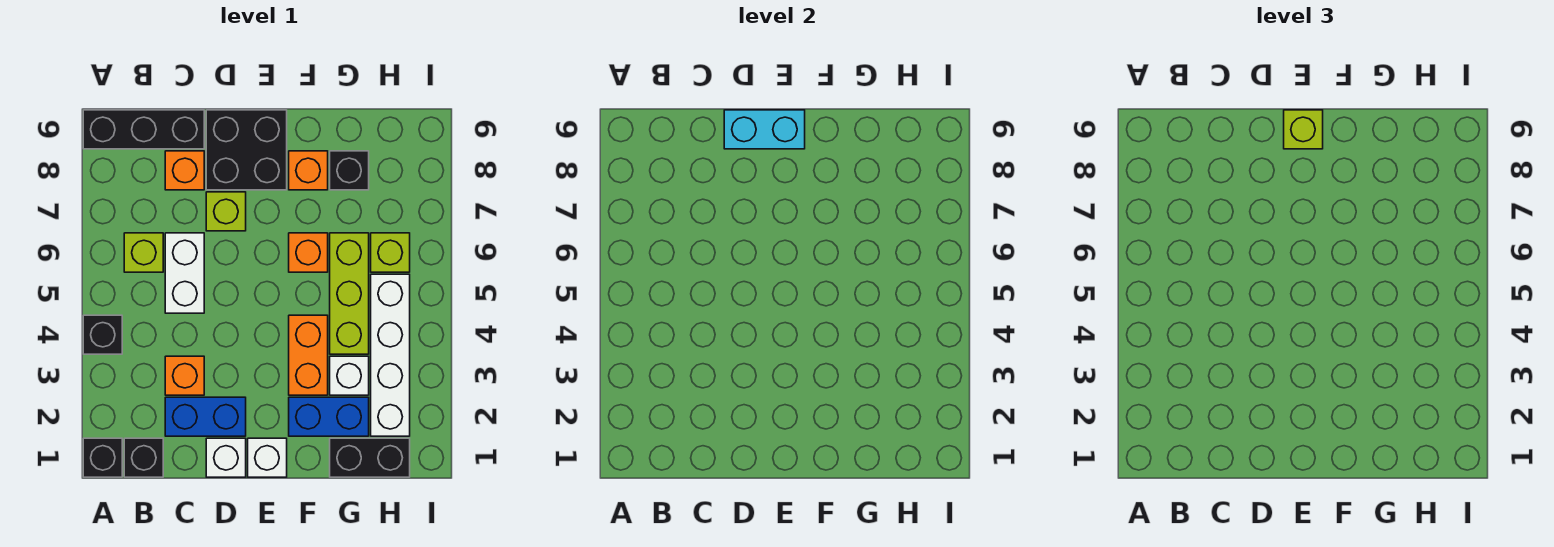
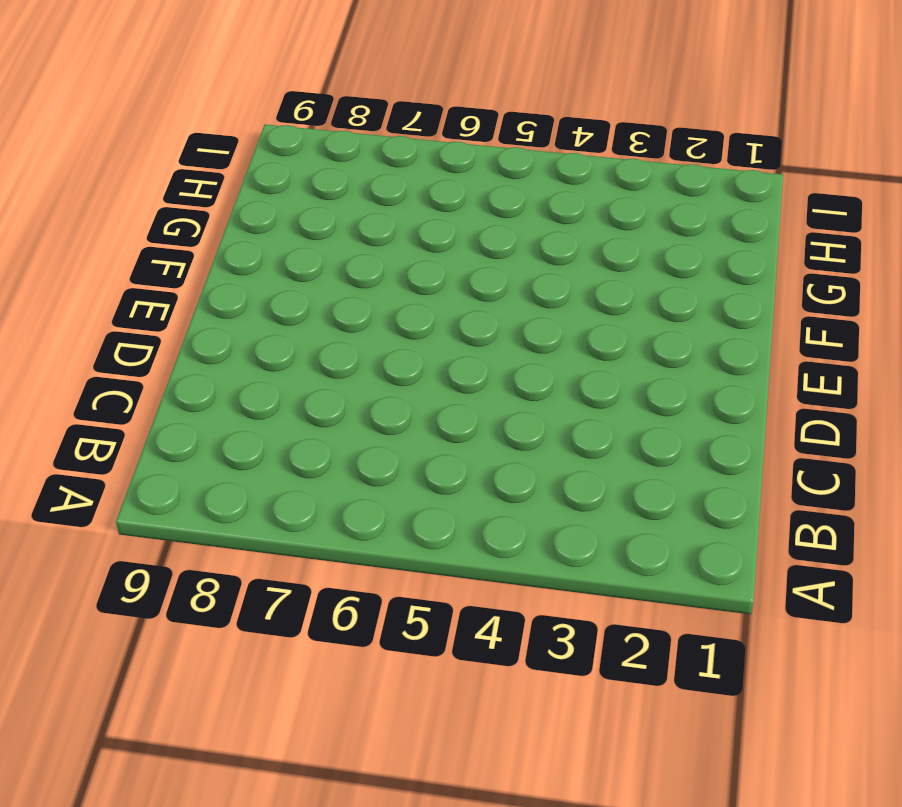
none -> black brick A1 level 1
none -> black brick A4 level 1
none -> black brick A9:C9 level 1

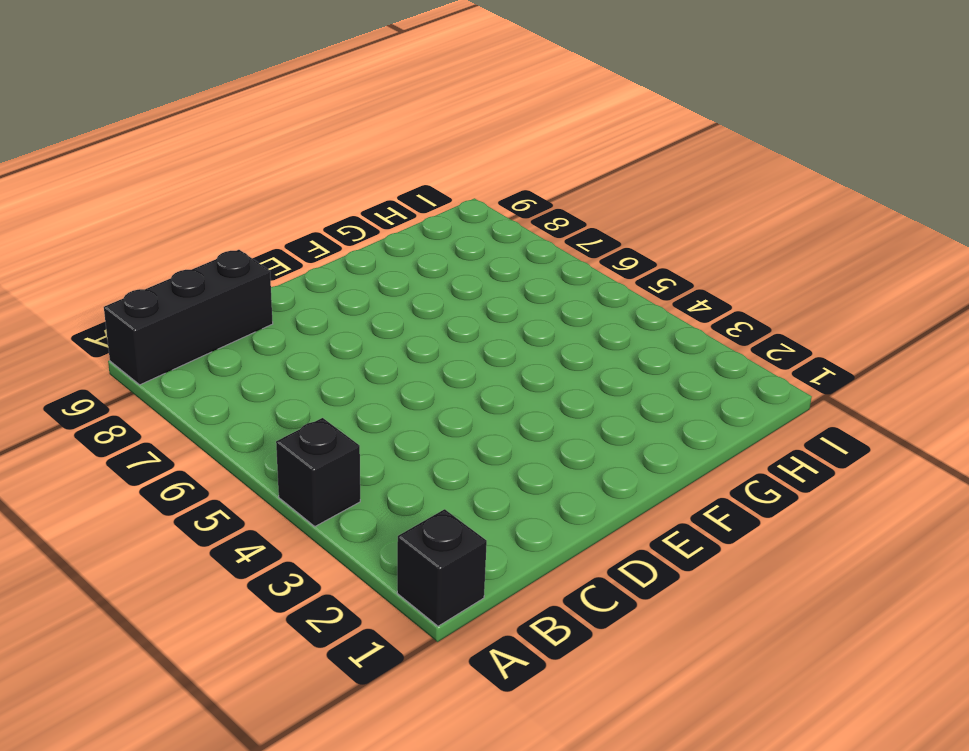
none -> black brick B1 level 1
none -> lime brick B6 level 1
none -> blue brick C2:D2 level 1

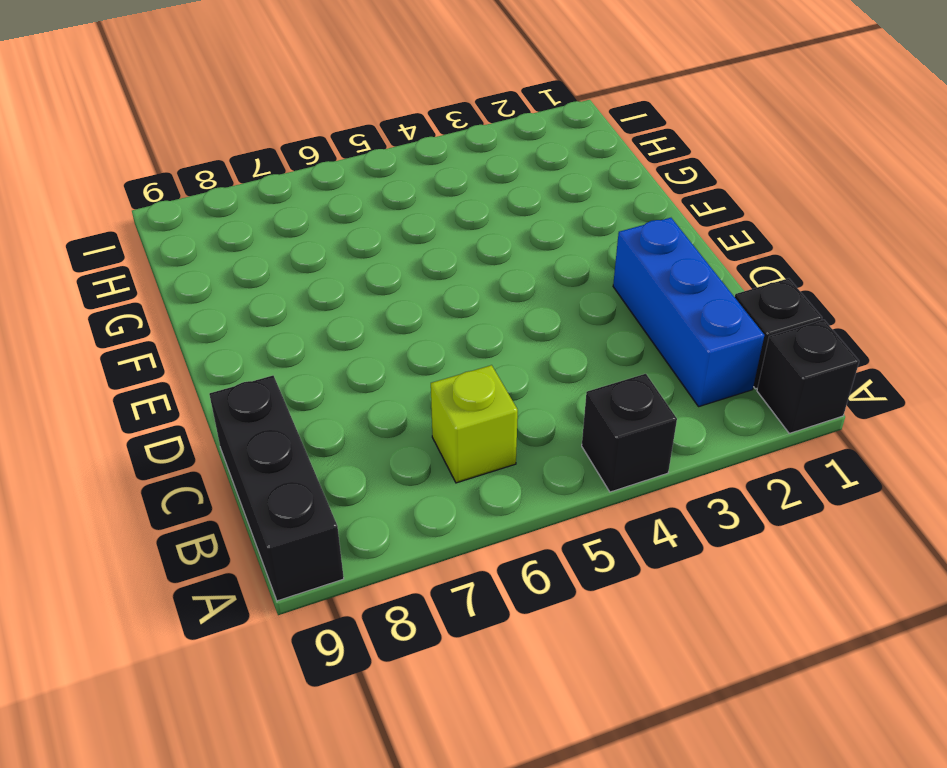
blue brick B2:D2 level 1 -> blue brick C2:D2 level 1
none -> orange brick C3 level 1
none -> white brick C5:C6 level 1
none -> orange brick C8 level 1

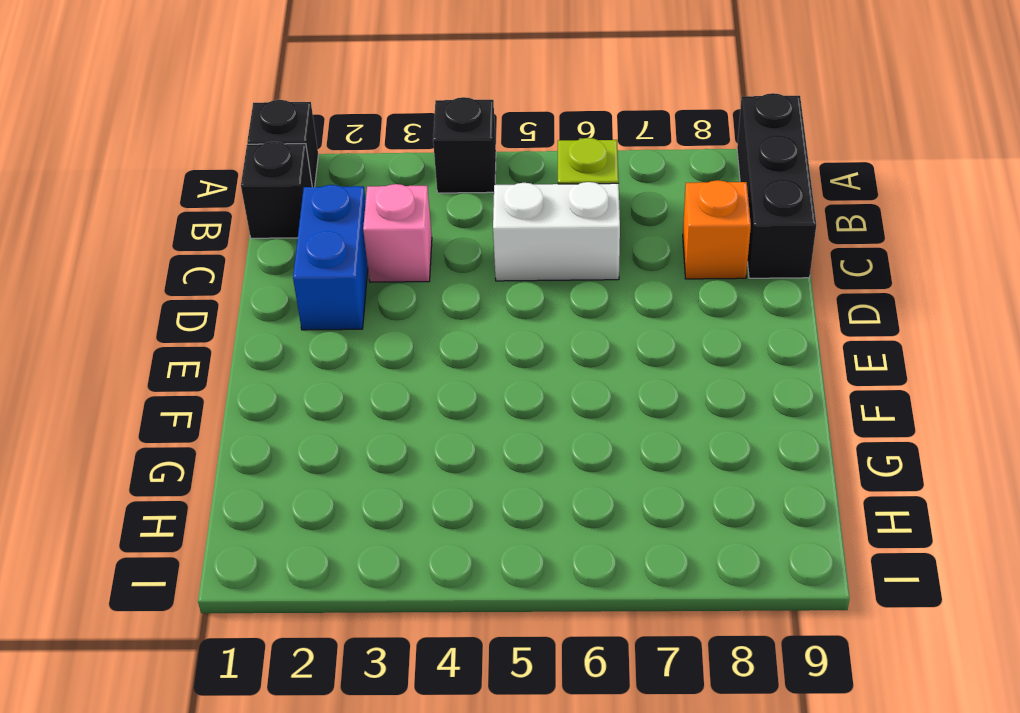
pink brick C3 level 1 -> orange brick C3 level 1
none -> white brick D1 level 1
none -> lime brick D7 level 1
none -> black brick D8:E9 level 1

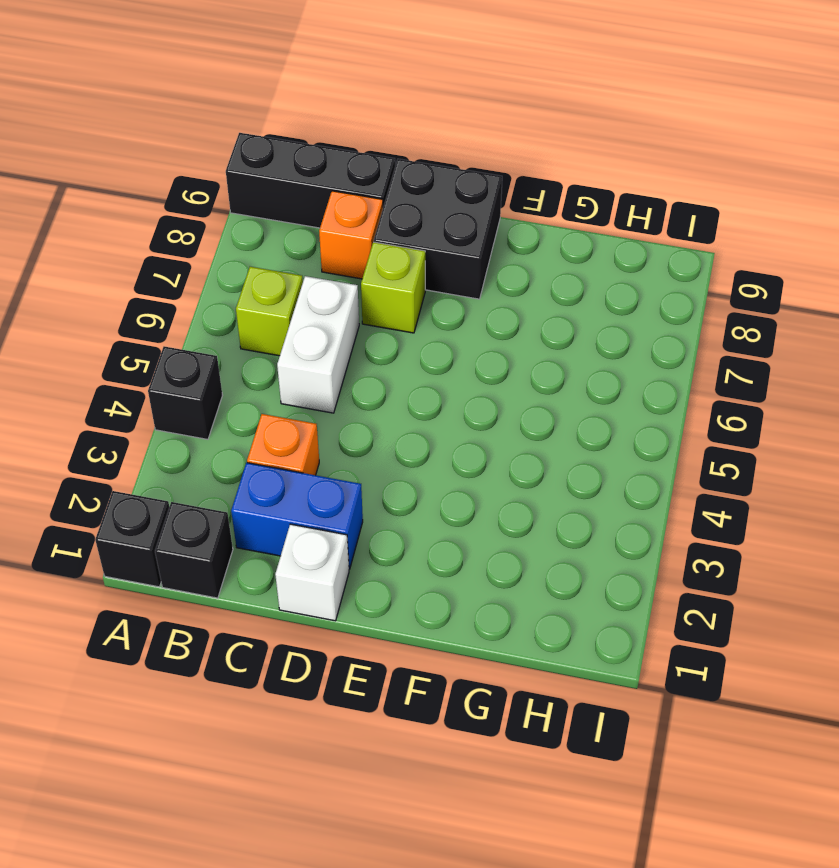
none -> white brick E1 level 1
none -> blue brick F2:G2 level 1
none -> orange brick F3:F4 level 1

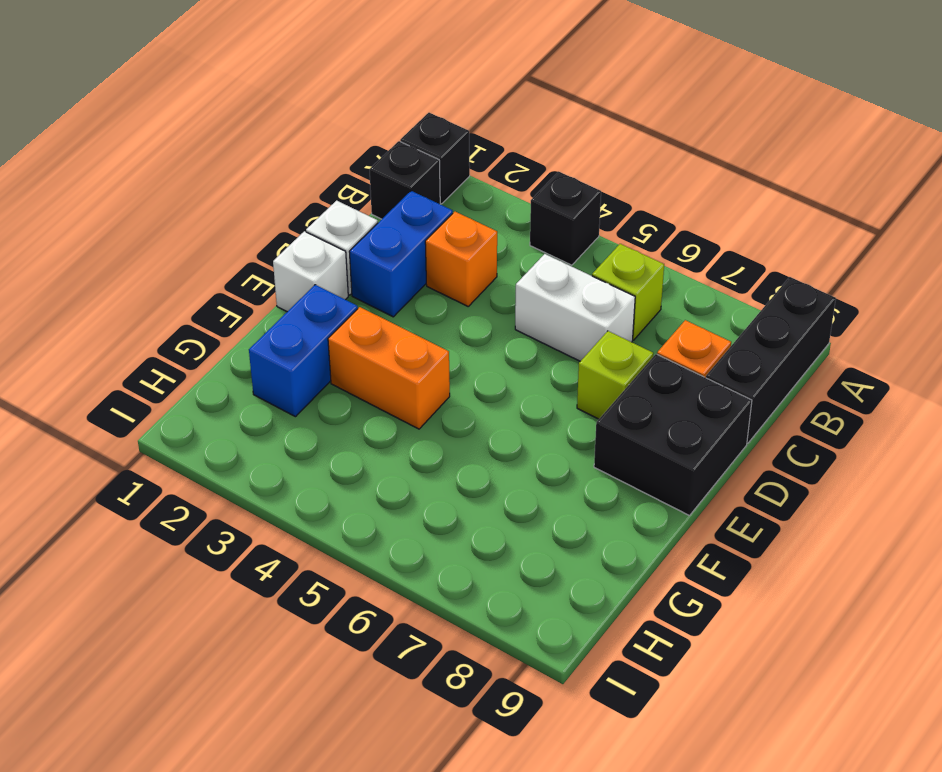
none -> orange brick F6 level 1
none -> orange brick F8 level 1
none -> black brick G1:H1 level 1

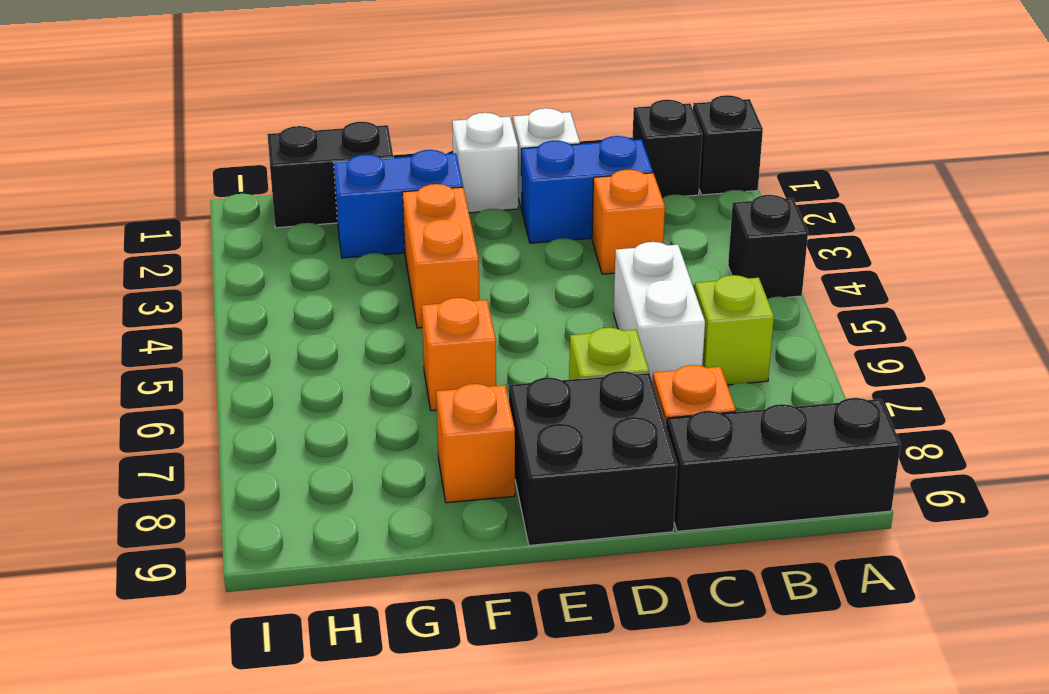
none -> white brick G3 level 1
none -> lime brick G4:G6 level 1
none -> black brick G8 level 1

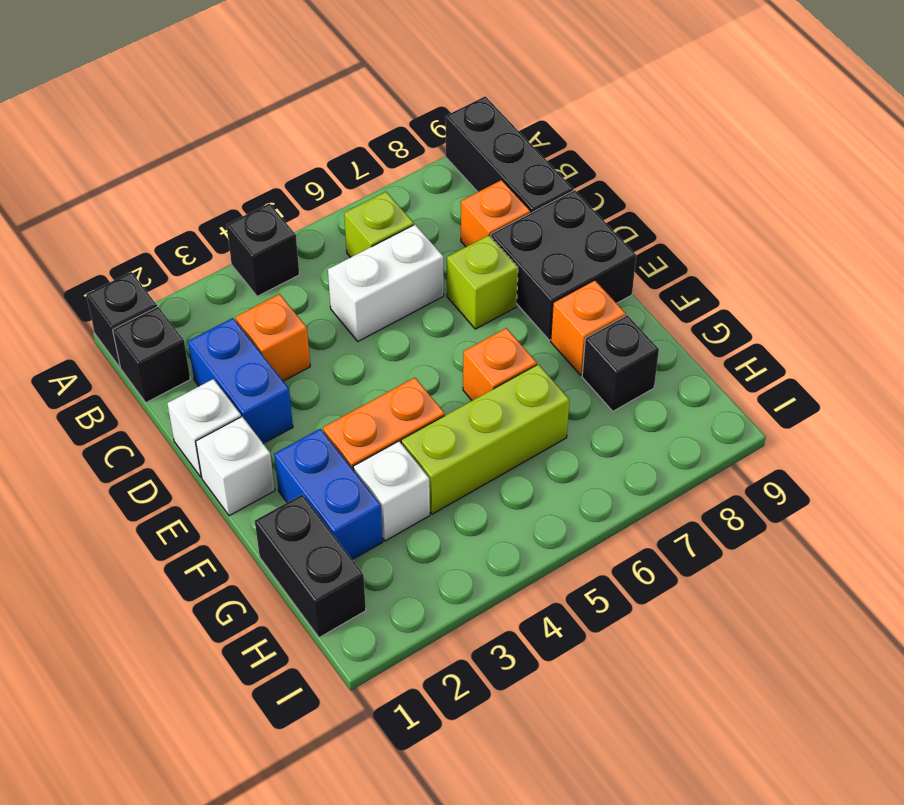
none -> white brick H2:H5 level 1
none -> lime brick H6 level 1
none -> cyan brick D9:E9 level 2

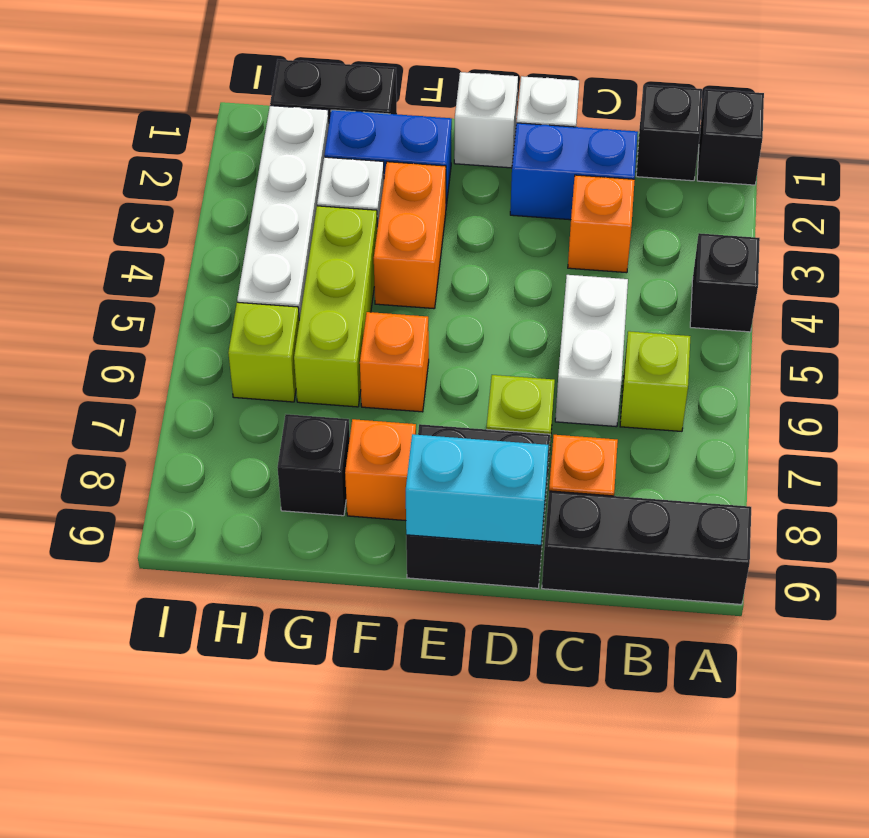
none -> lime brick E9 level 3

